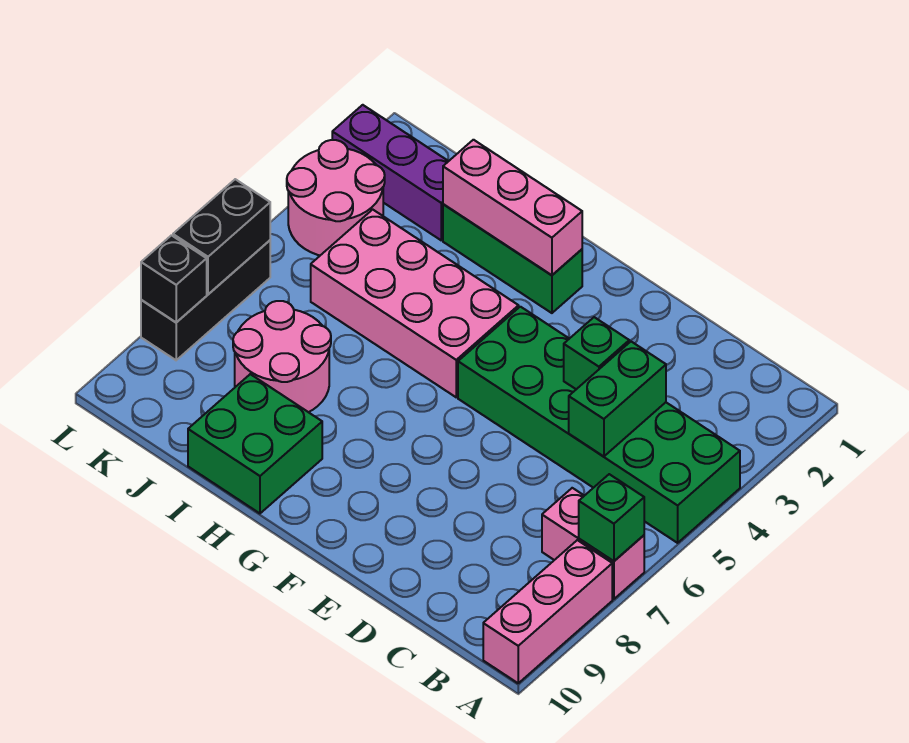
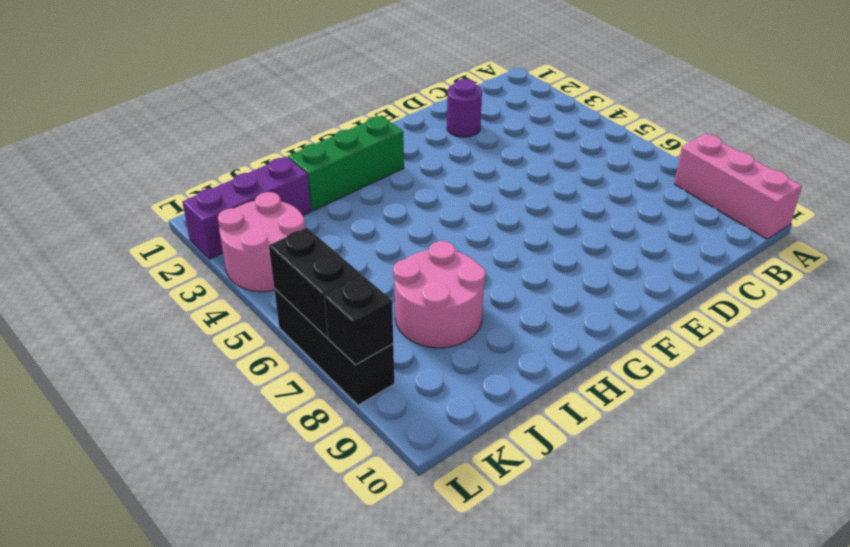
purple round brick D2 level 1 -> none
none -> green brick A4:F5 level 1
none -> pink brick A7:B7 level 1
none -> pink brick G4:J5 level 1

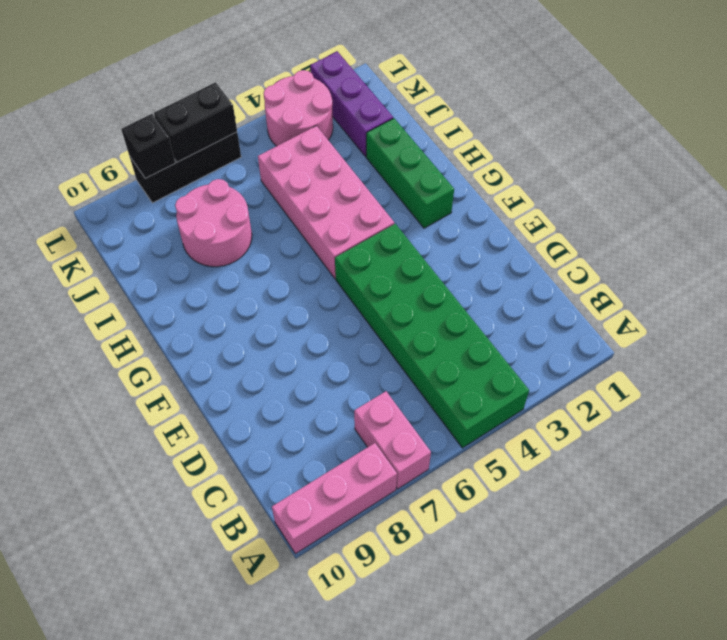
none -> green brick H9:I10 level 1
none -> green brick A7 level 2
none -> green brick C4:C5 level 2

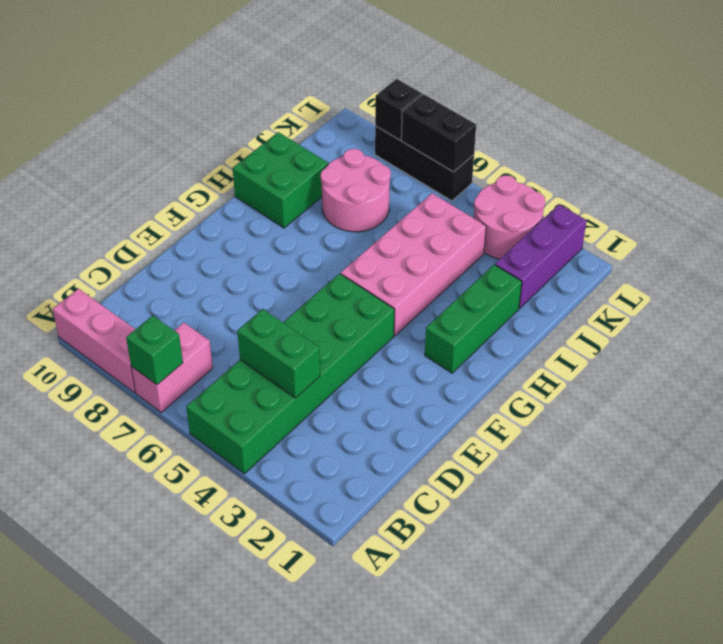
none -> green brick D4 level 2
none -> pink brick G2:I2 level 2

